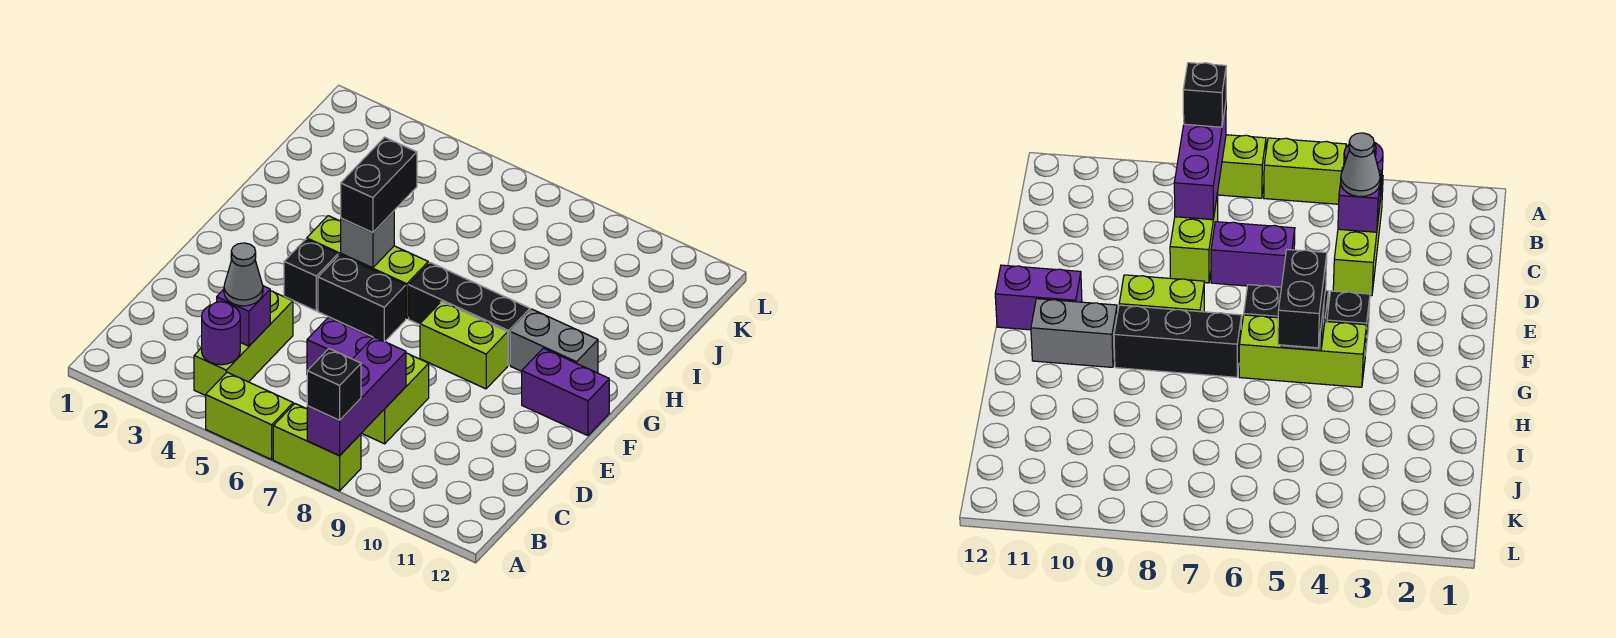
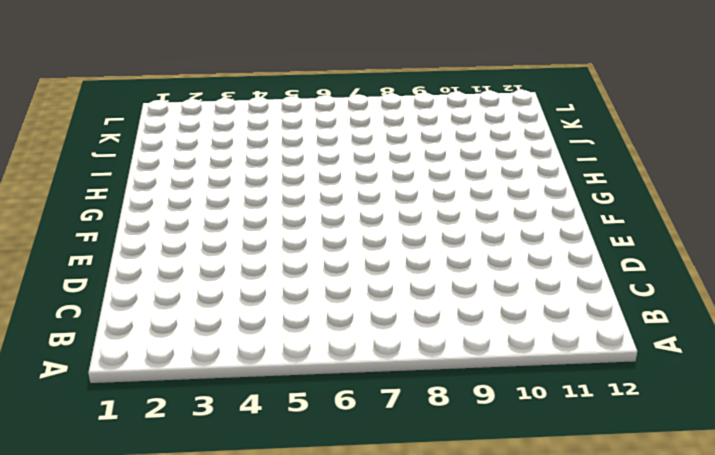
none -> lime brick A5:A6 level 1
none -> lime brick A7:A8 level 1
none -> lime brick B4:D4 level 1

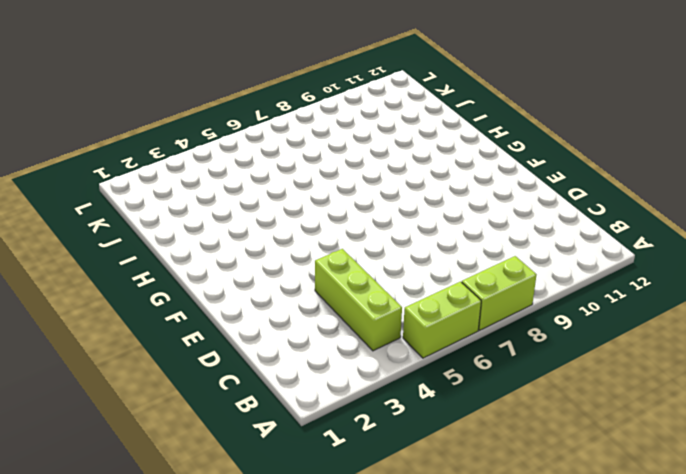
none -> lime brick C8:D8 level 1
none -> purple brick D6:D7 level 1
none -> black brick F4 level 1

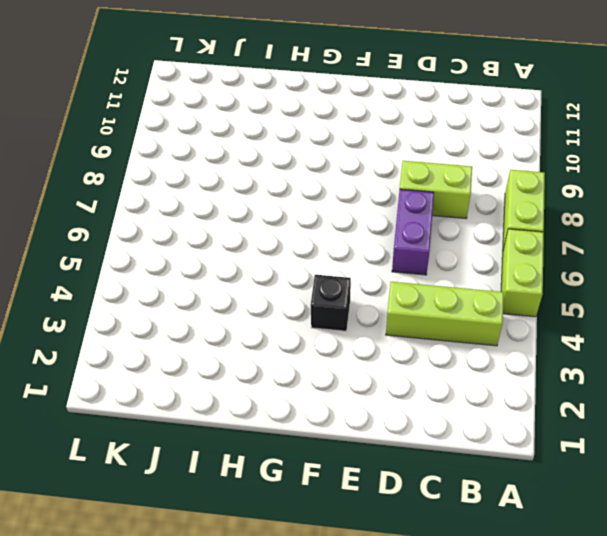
none -> black brick F5:F6 level 1
none -> lime brick F8:F9 level 1
none -> purple brick F11:F12 level 1

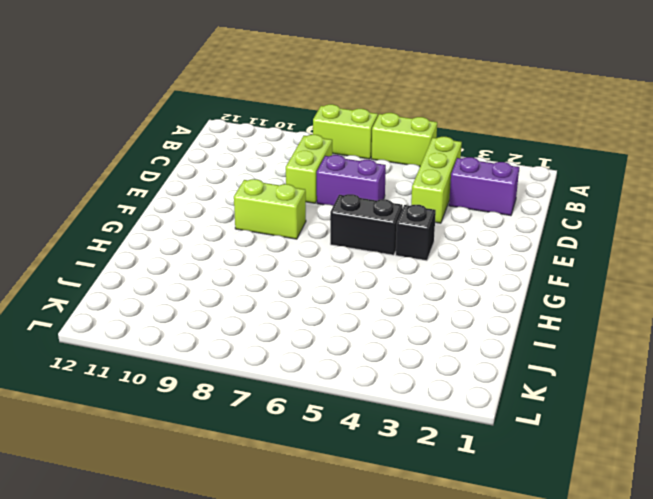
purple brick C2:C3 level 1 -> purple brick F11:F12 level 1
none -> lime brick G4:G6 level 1
none -> black brick G7:G9 level 1
none -> grey brick G10:G11 level 1

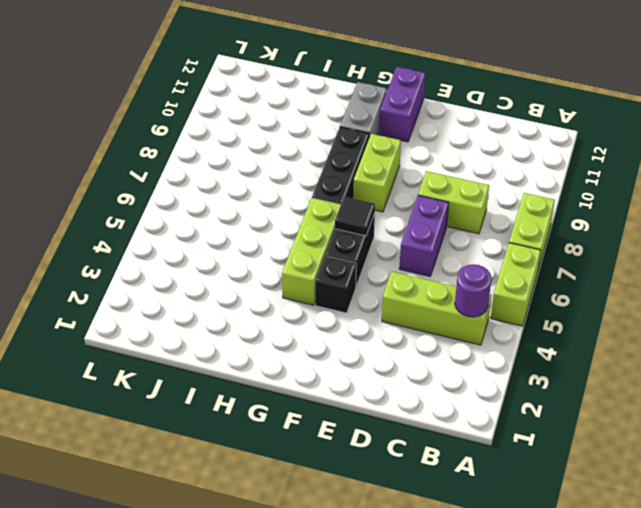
black tile F6 level 2 -> none
none -> purple brick A8:C8 level 2
none -> purple brick C4 level 2
none -> grey brick G5 level 2

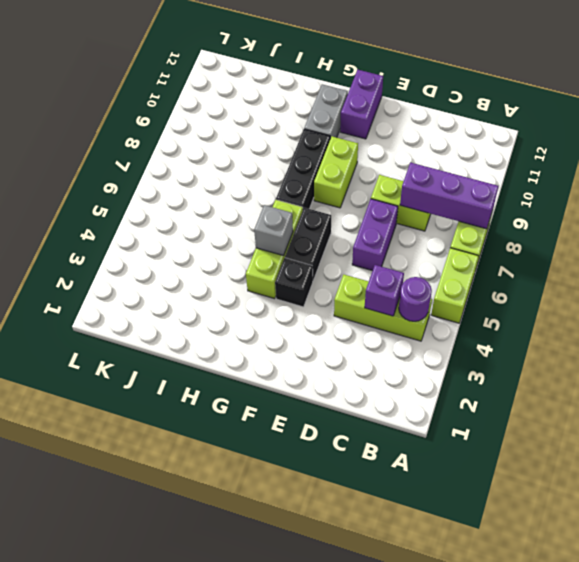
none -> black brick A8 level 3
none -> grey cone C4 level 3
none -> black brick G5:H5 level 3

